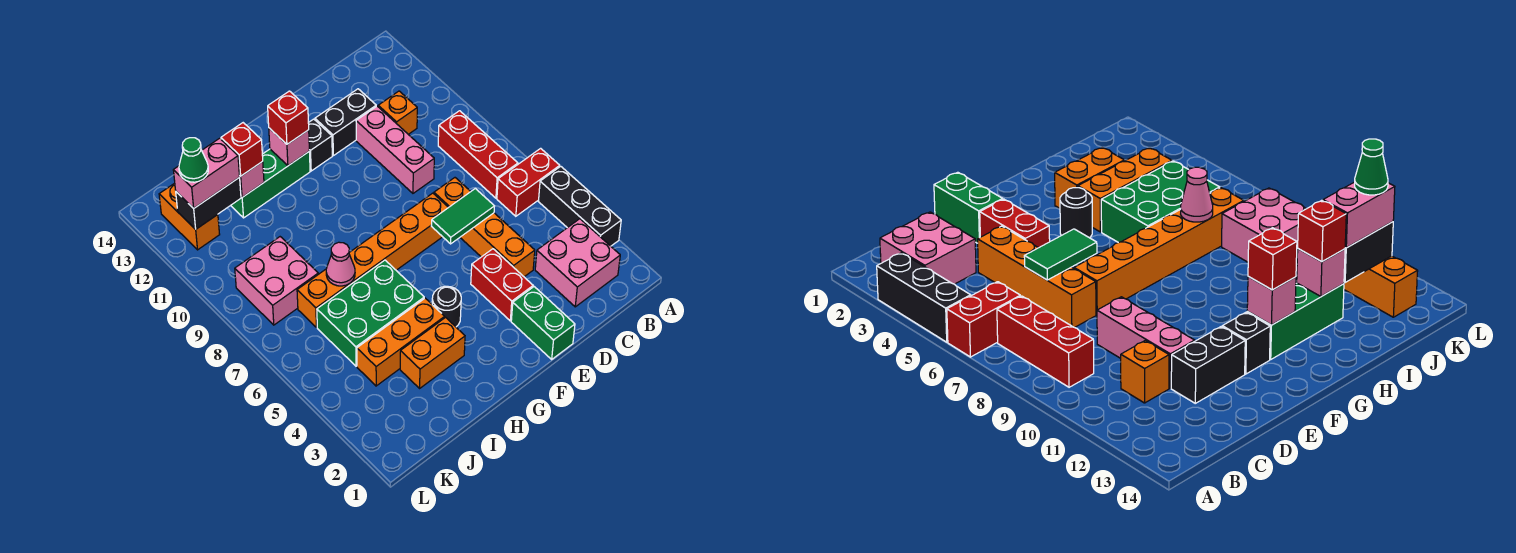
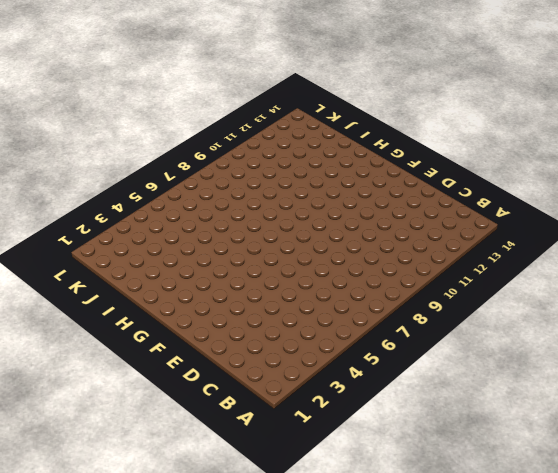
none -> black brick A3:A5 level 1
none -> red brick A6:B6 level 1
none -> pink brick B2:C3 level 1

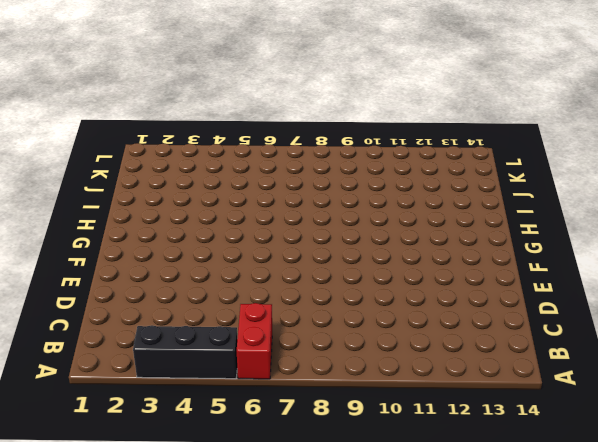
none -> pink brick B2:C3 level 1
none -> red brick B7:B9 level 1
none -> orange brick C11 level 1

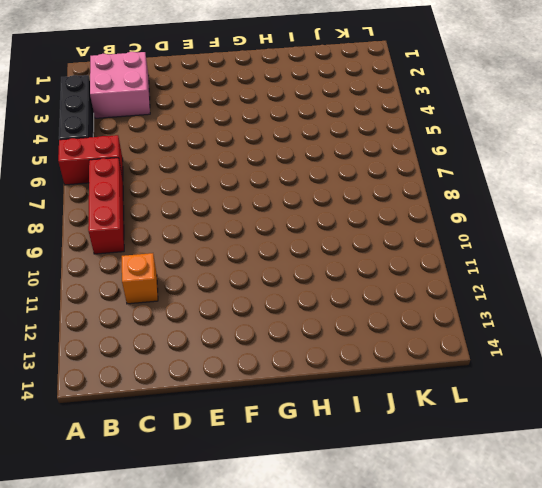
none -> orange brick D4:D7 level 1
none -> pink brick D9:D11 level 1
none -> black brick D12:E12 level 1

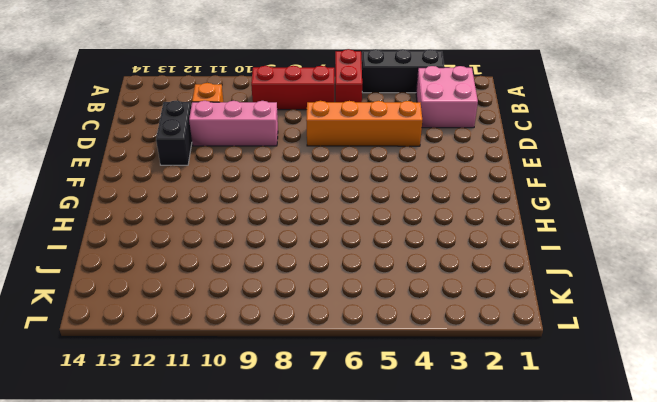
none -> green brick E1:E2 level 1
none -> red brick E3:E4 level 1
none -> orange brick E7:J7 level 1

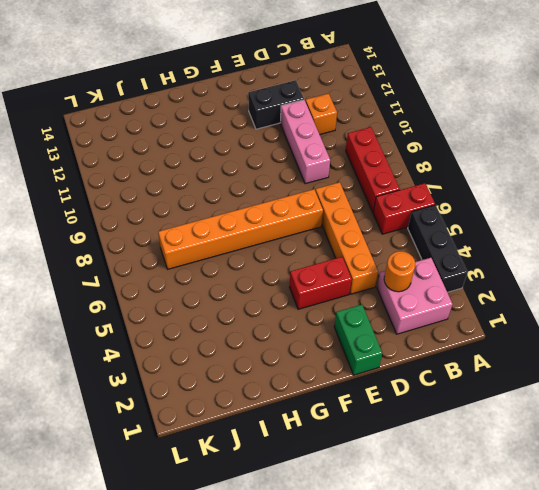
orange round brick C3 level 2 -> none
red brick E4:F4 level 1 -> red brick E3:E4 level 1
none -> black brick F12 level 1
none -> black round brick G4 level 1
none -> green brick G12:I12 level 1

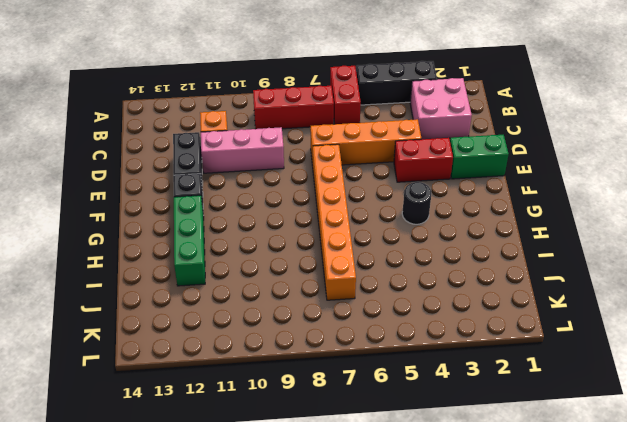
none -> orange brick H3:I3 level 1
none -> orange brick H4:J4 level 1
none -> green brick H5:J6 level 1

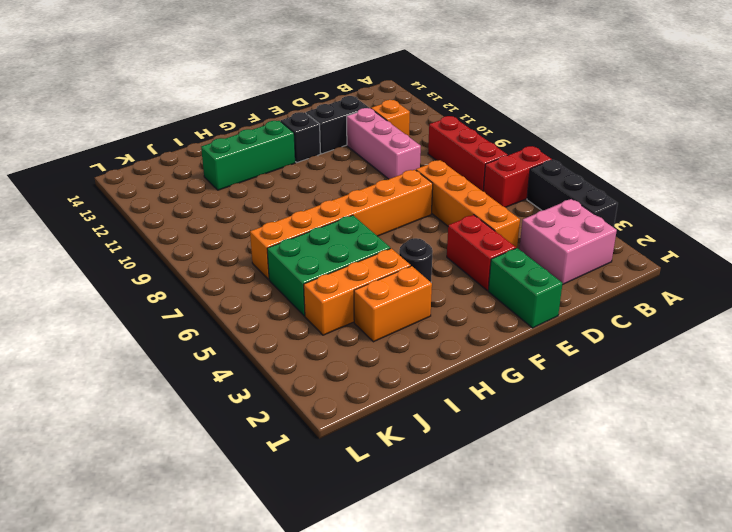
none -> pink brick J8:K9 level 1
none -> orange brick K12:K13 level 1
none -> green tile D6:E6 level 2

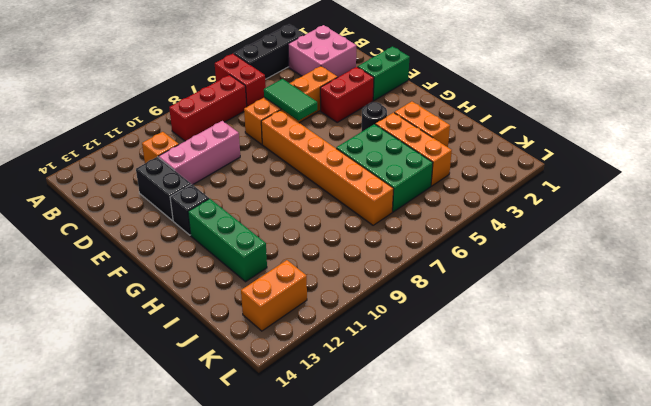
none -> pink brick J8:K9 level 1
none -> pink brick G12 level 2
none -> pink cone I7 level 2

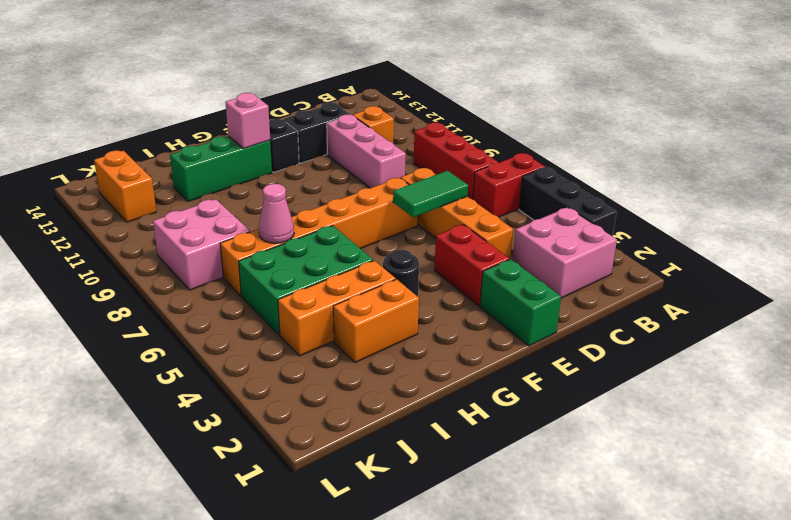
none -> pink brick I12 level 2
none -> black brick J12:K12 level 2
none -> red brick G12 level 3

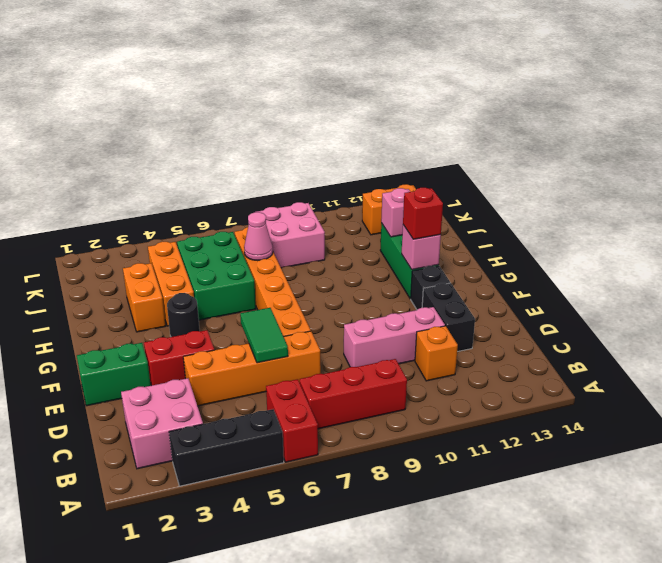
none -> black brick J12:K12 level 2
none -> red brick I12 level 3
none -> pink brick J12:K12 level 3

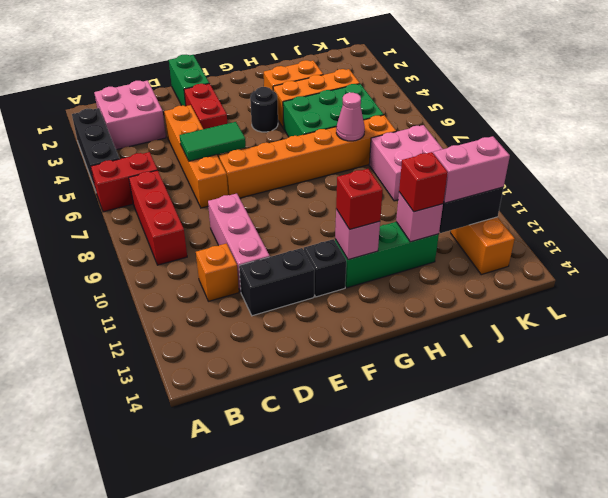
none -> green cone K12 level 4

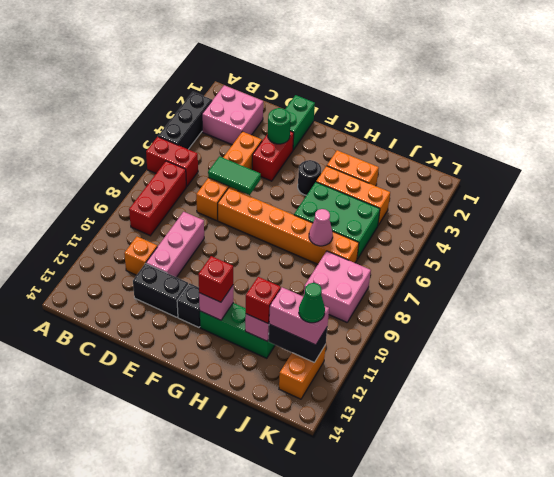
green round brick E3 level 2 -> none

